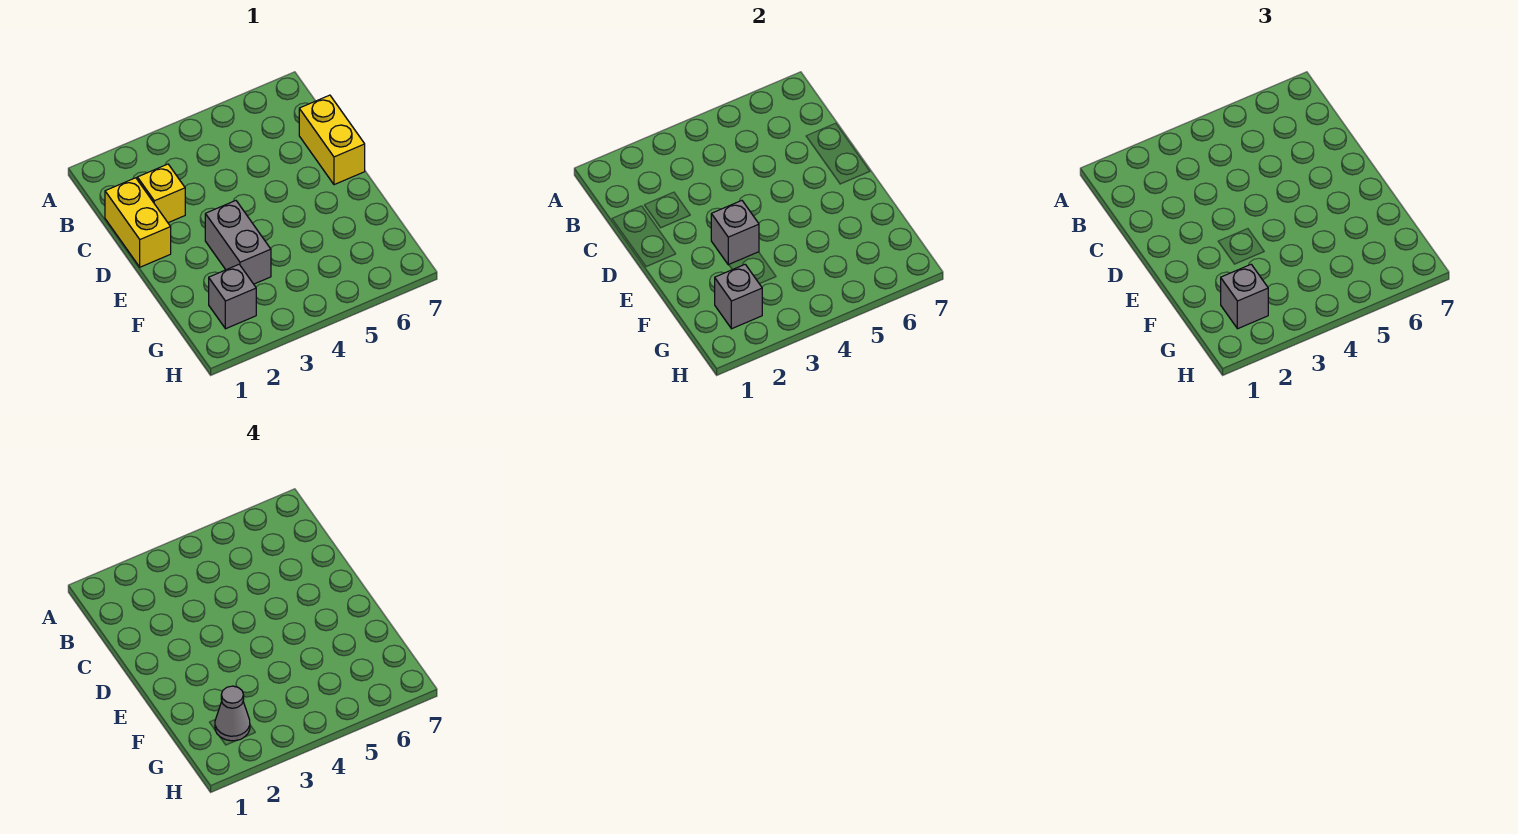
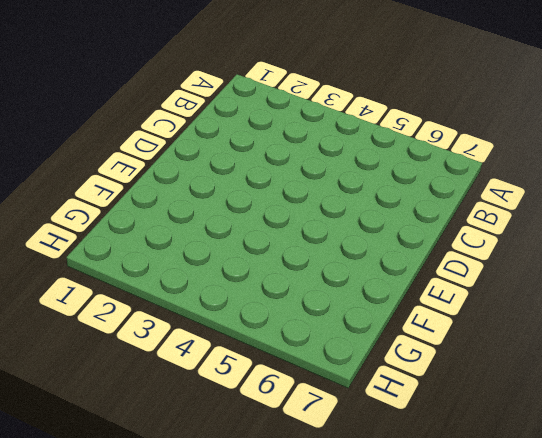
none -> yellow brick C1:D1 level 1
none -> yellow brick C2 level 1

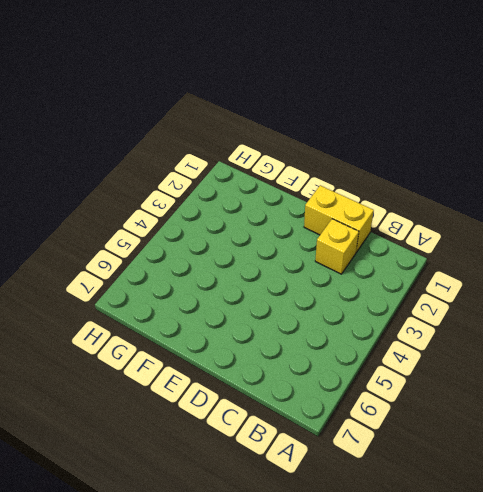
none -> yellow brick C7:D7 level 1
none -> grey brick E3:F3 level 1

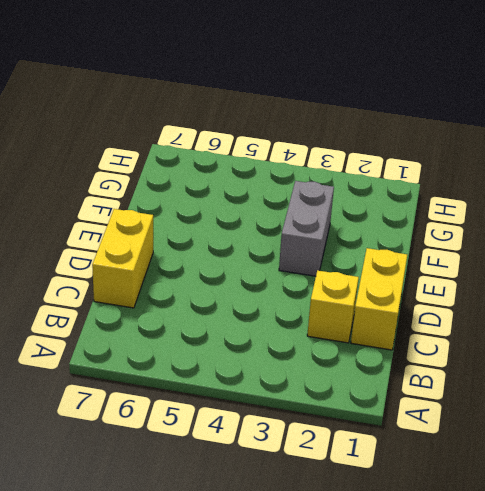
none -> grey brick G2 level 1
none -> grey brick E3 level 2

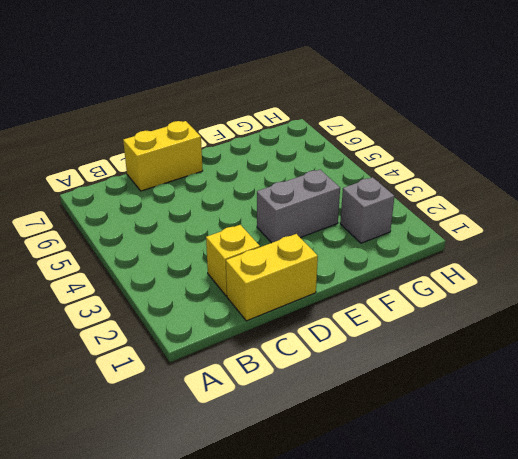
none -> grey brick E3 level 2
none -> grey brick G2 level 2

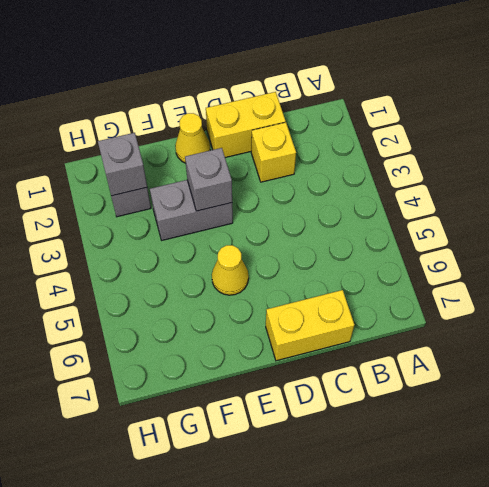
yellow cone E1 level 1 -> none
yellow cone E5 level 1 -> none
none -> grey brick G2 level 3
none -> grey cone G2 level 4

